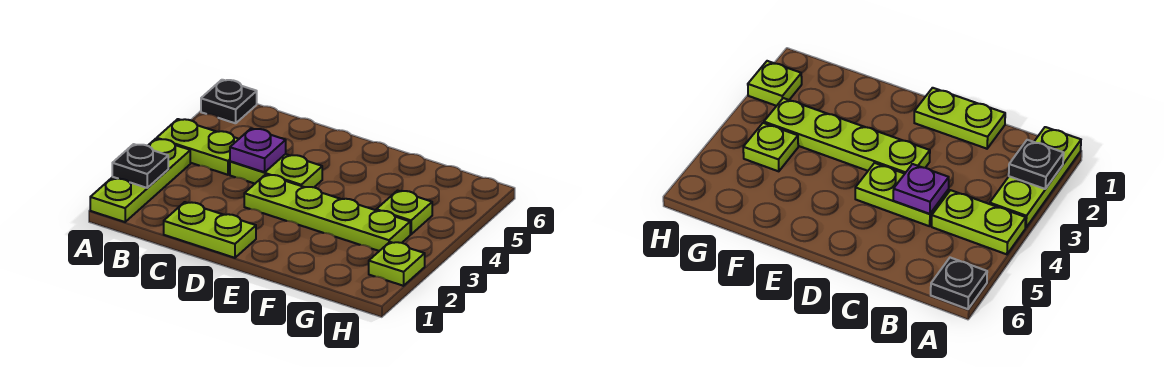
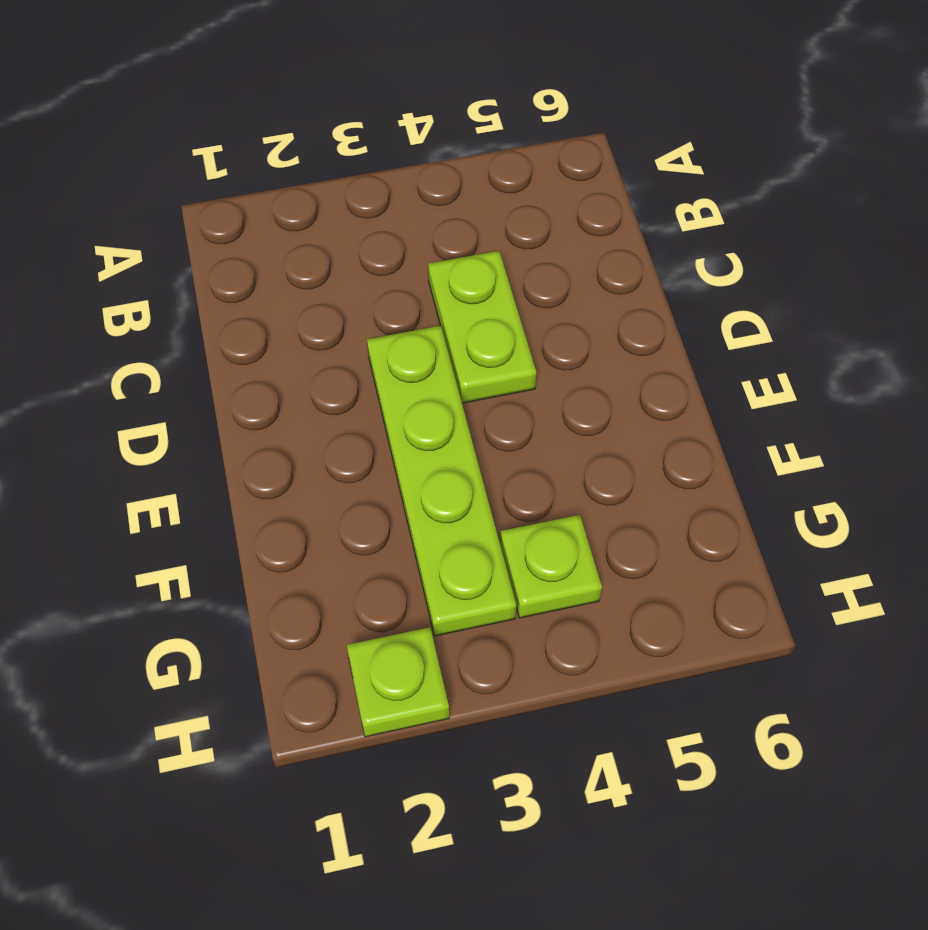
none -> lime plate A1:A3 level 1
none -> lime plate A4:B4 level 1

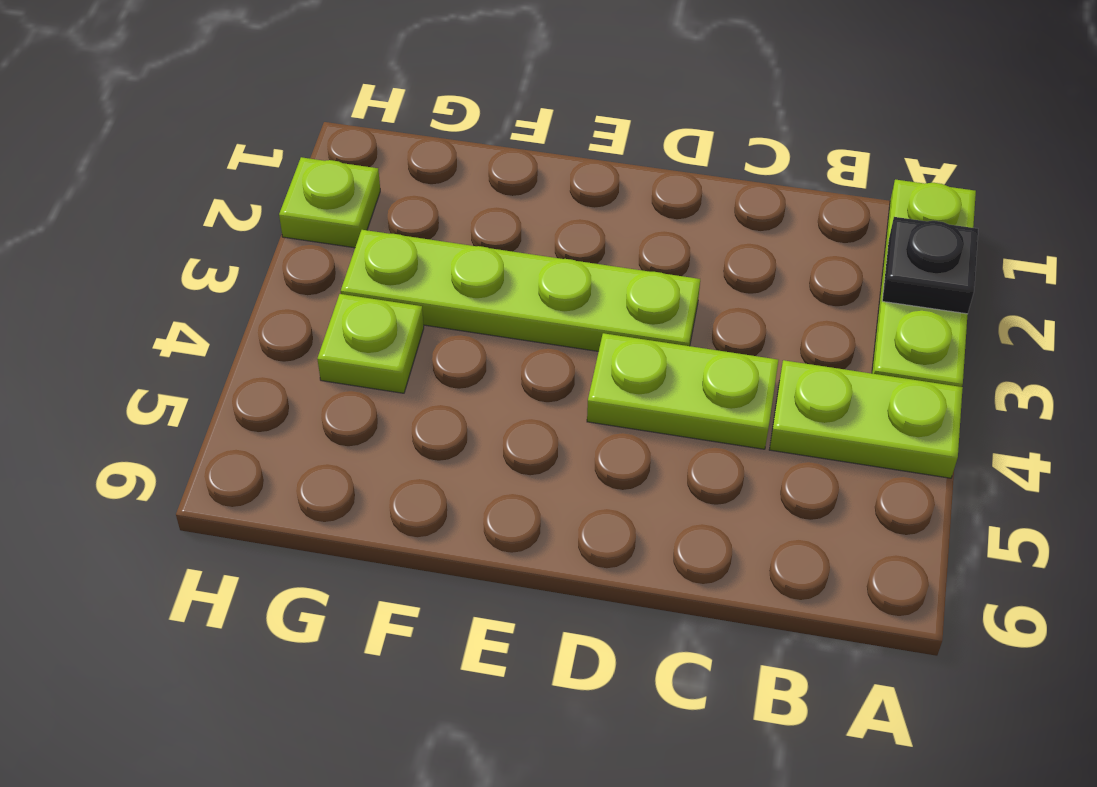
none -> black plate A6 level 1
none -> lime plate C1:D1 level 1

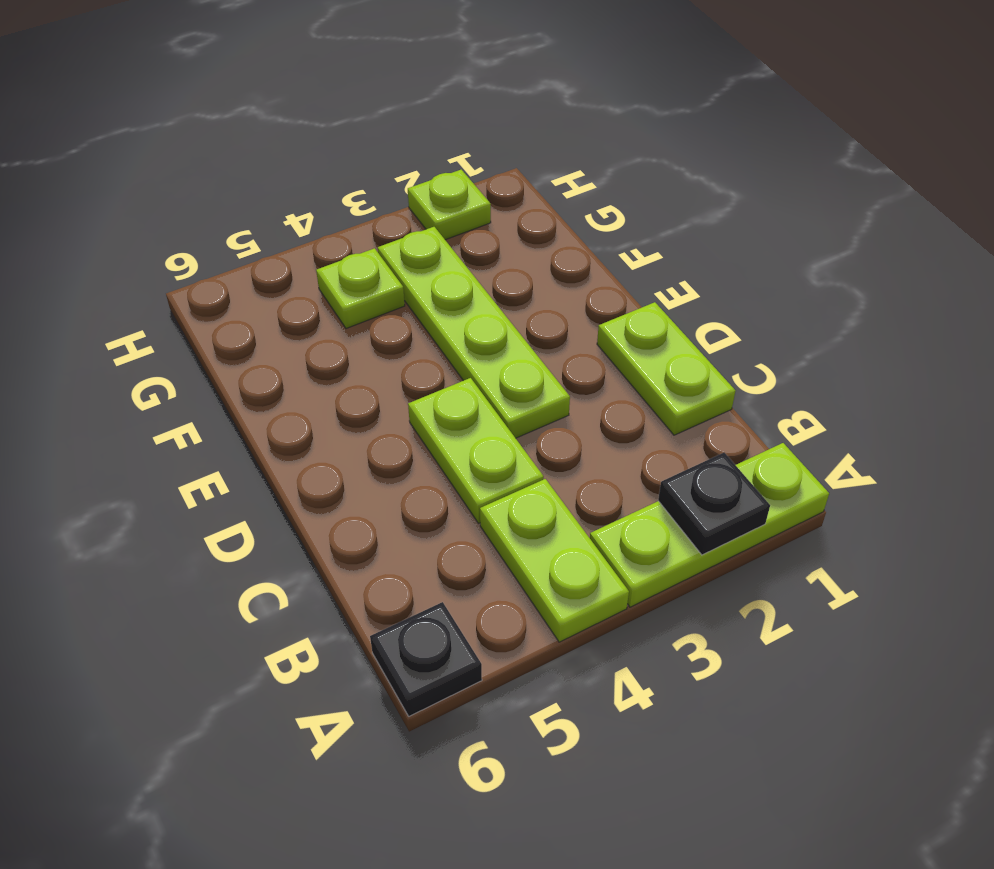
none -> purple plate C4 level 2

